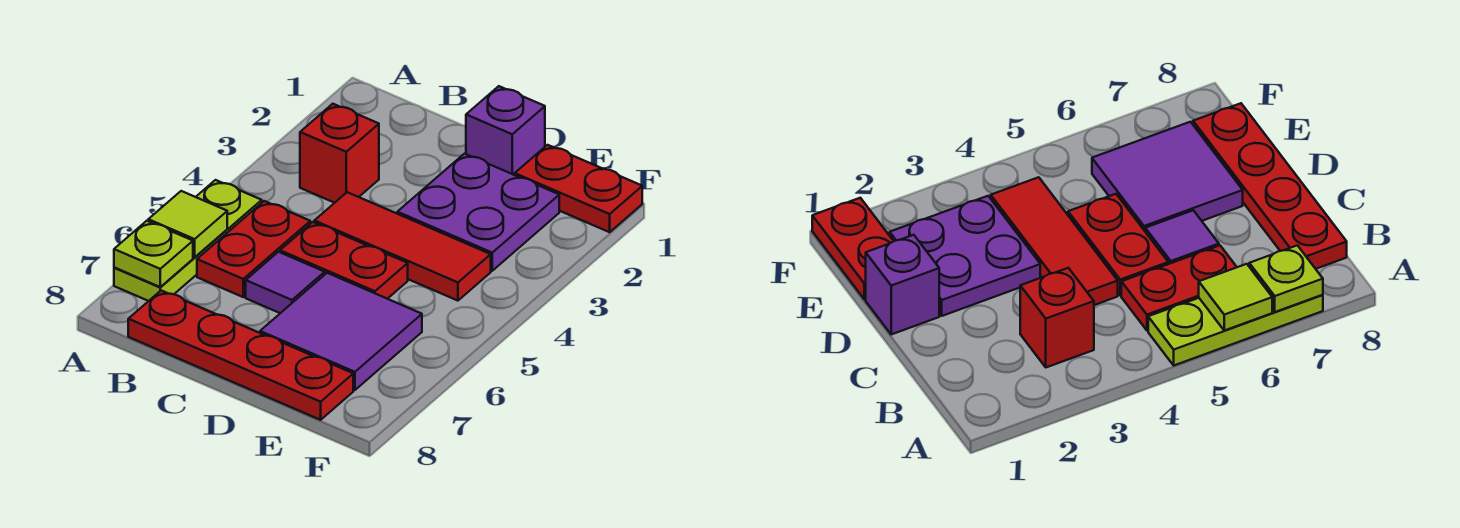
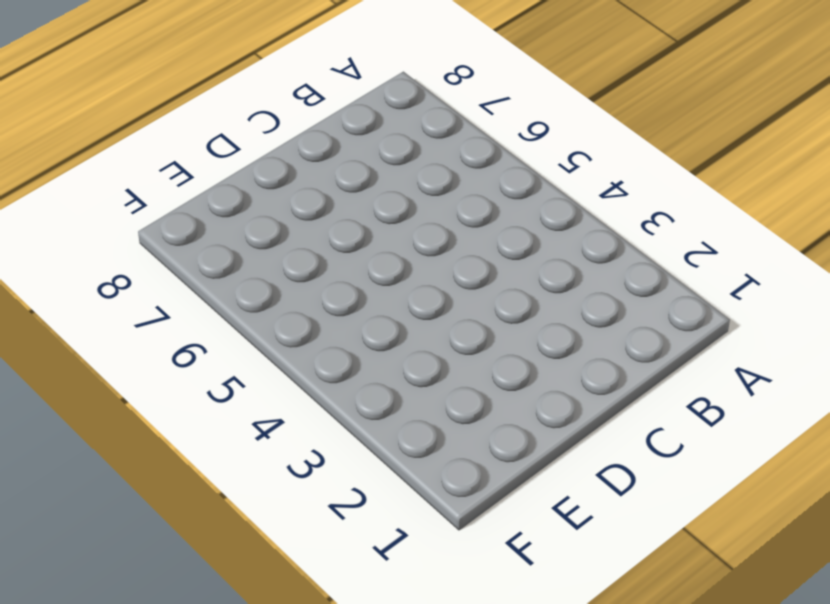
none -> lime plate A5:A7 level 1
none -> red brick B3 level 1
none -> red plate B5:B6 level 1

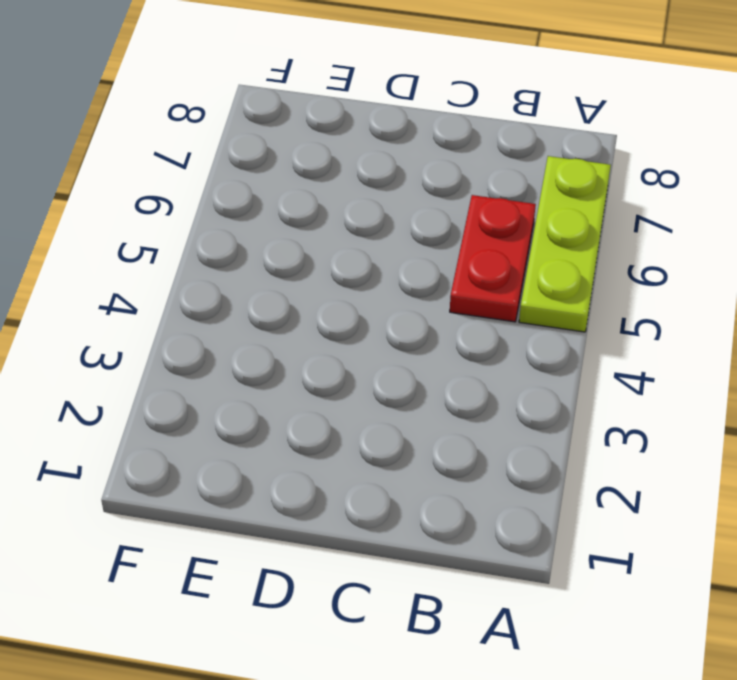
none -> red brick B3 level 1
none -> red plate B8:E8 level 1
none -> red tile C4:E4 level 1

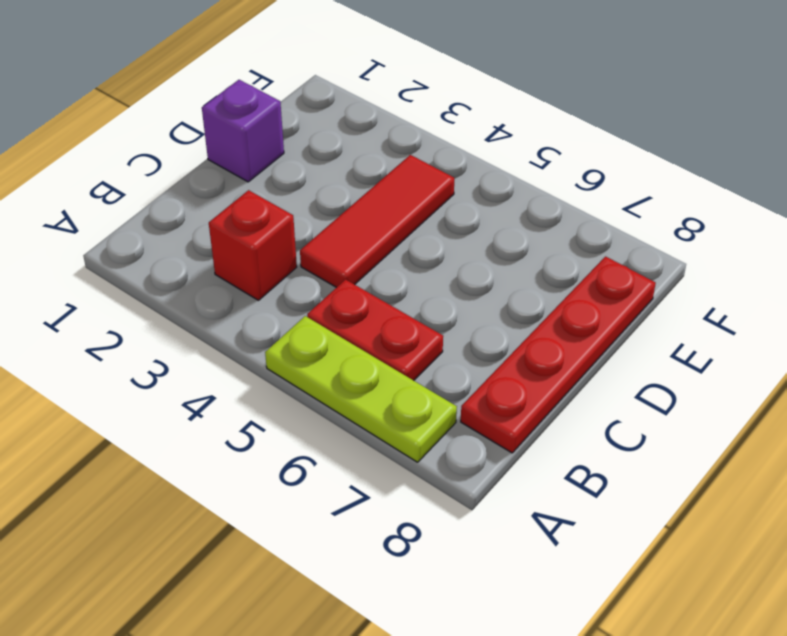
none -> red plate C5:D5 level 1
none -> purple tile C6 level 1
none -> purple plate D2:E3 level 1

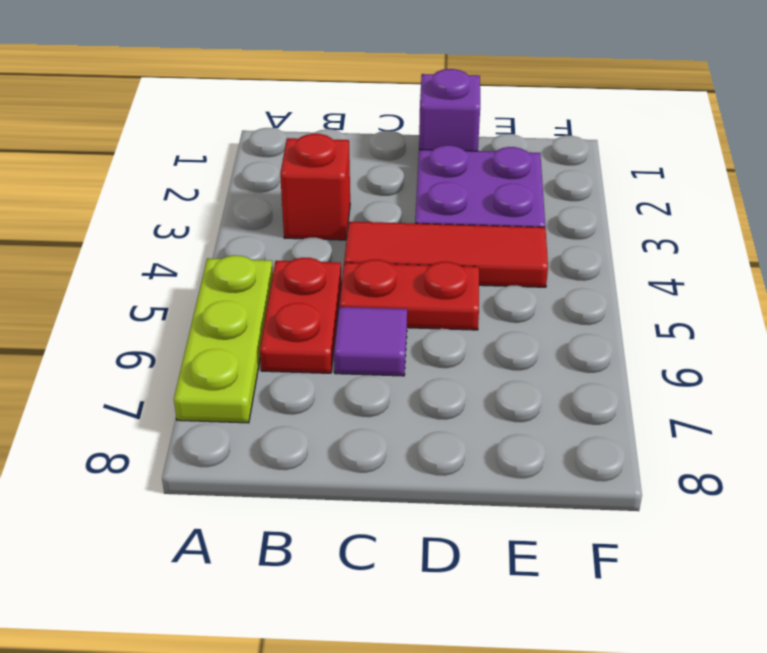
none -> red plate B8:E8 level 1
none -> purple tile D6:E7 level 1
none -> red plate E1:F1 level 1

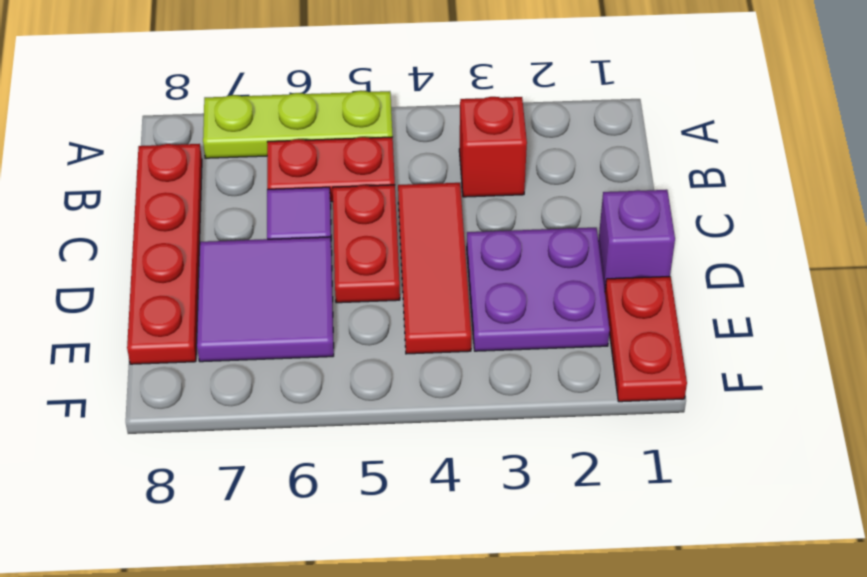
none -> lime tile A6 level 2
none -> lime plate A7 level 2

